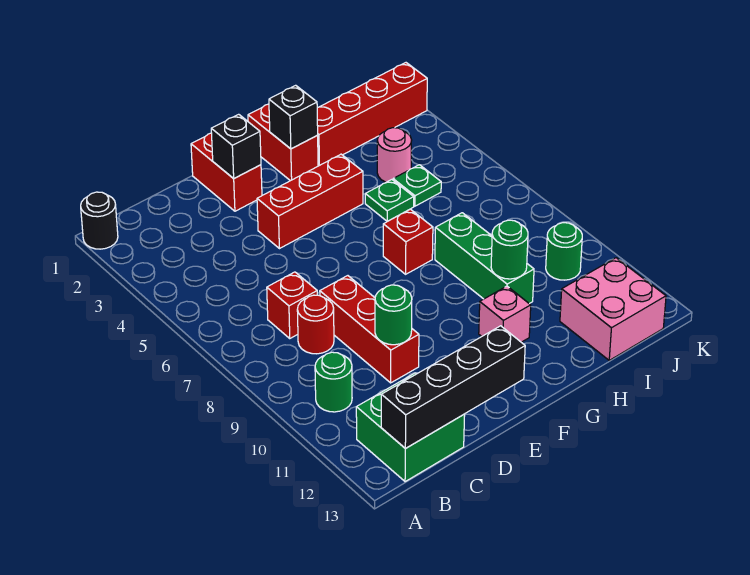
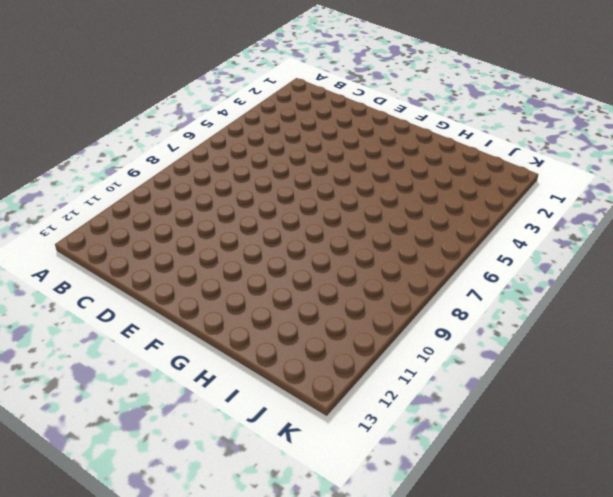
none -> black round brick A1 level 1
none -> green round brick B10 level 1
none -> green brick B12:C13 level 1

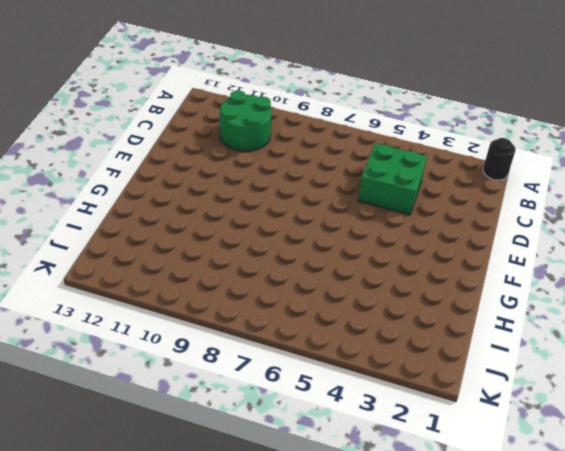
green round brick B10:C11 level 1 -> green round brick B10 level 1
green brick C4:D5 level 1 -> green brick B12:C13 level 1
none -> red brick C7 level 1
none -> red round brick C8 level 1
none -> red brick D8:D10 level 1

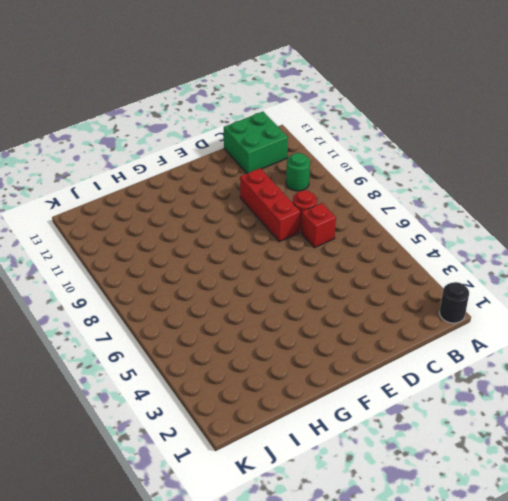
none -> red brick E1:E2 level 1
none -> red brick E4:G4 level 1
none -> red brick G1:G2 level 1

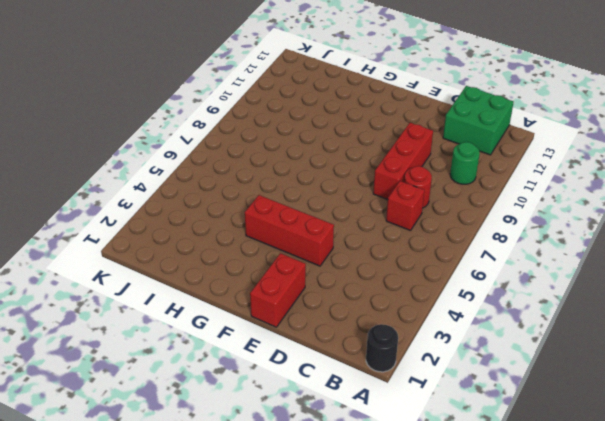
none -> red brick G1:G2 level 1
none -> red brick G7 level 1
none -> pink brick G11 level 1

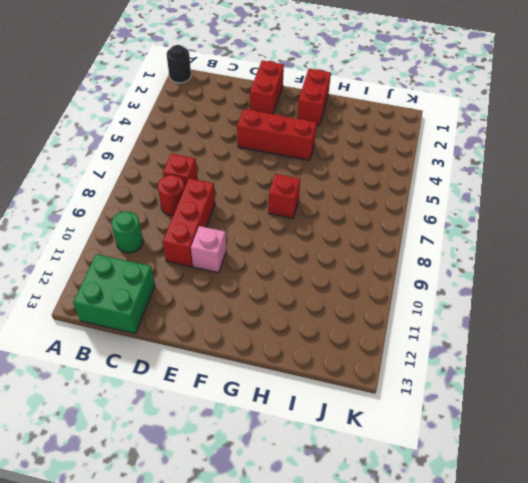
pink brick E10 level 1 -> pink brick G11 level 1
none -> red brick H2:K2 level 1
none -> green plate H5 level 1
none -> green brick H8:H10 level 1

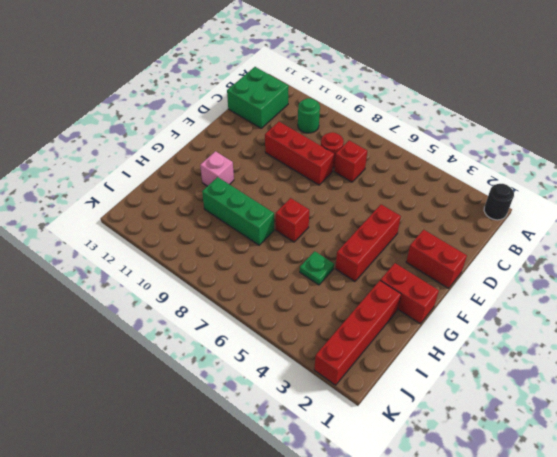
none -> pink round brick I4 level 1
none -> green plate I5 level 1
none -> pink brick I12:J13 level 1

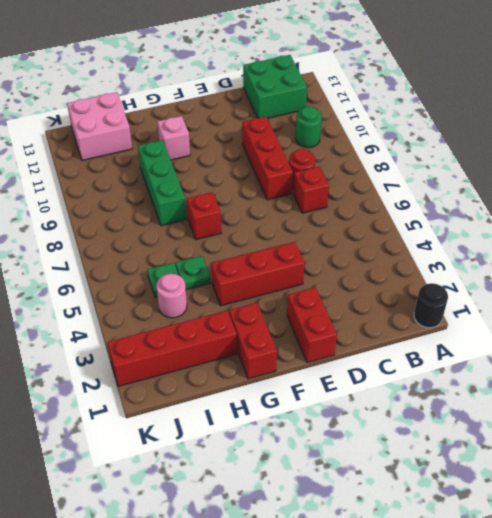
none -> green round brick J10 level 1
none -> black brick B13:E13 level 2
none -> green round brick D10 level 2

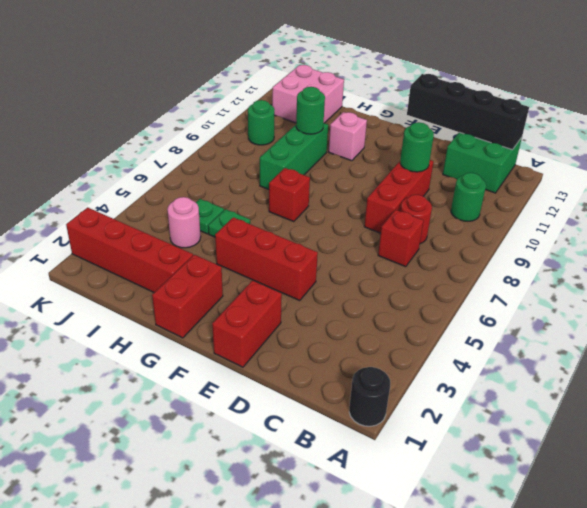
none -> black brick E2 level 2
none -> black brick G2 level 2

